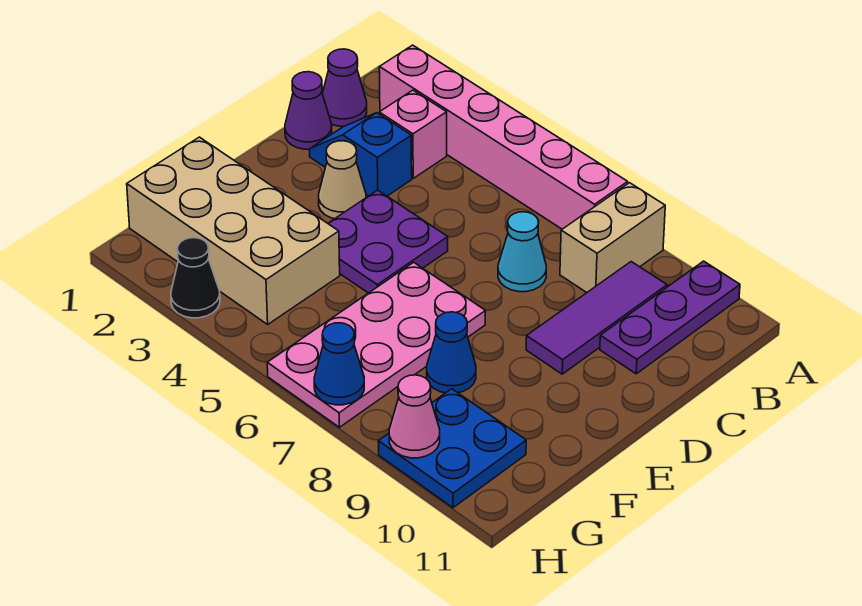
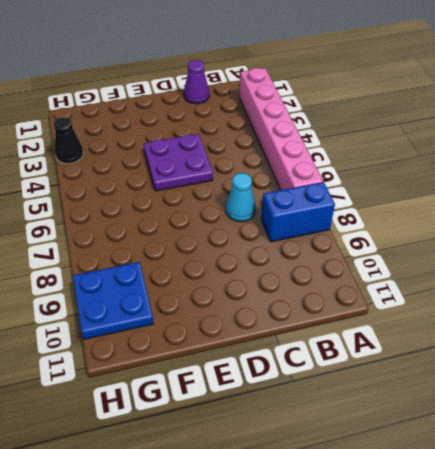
blue brick A8:B8 level 1 -> tan brick A8:B8 level 1
none -> purple plate A10:C10 level 1
none -> purple cone B1 level 1
none -> pink brick B3 level 1

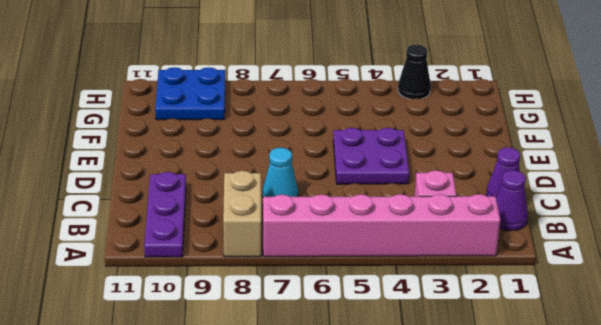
none -> purple tile B9:D9 level 1
none -> blue slope C2:C3 level 1 top 3
none -> tan cone D3 level 1

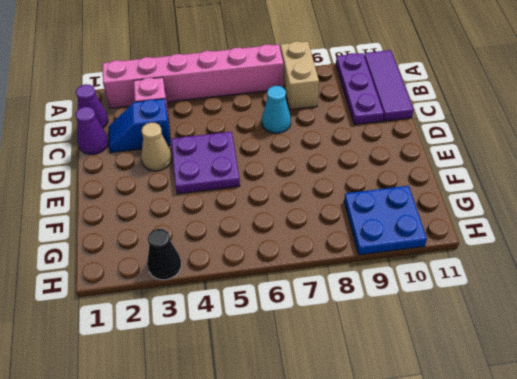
purple tile A11:C11 level 1 -> purple tile B9:D9 level 1
none -> pink plate E6:H7 level 1
none -> tan brick F1:G4 level 1
none -> blue cone F8 level 1

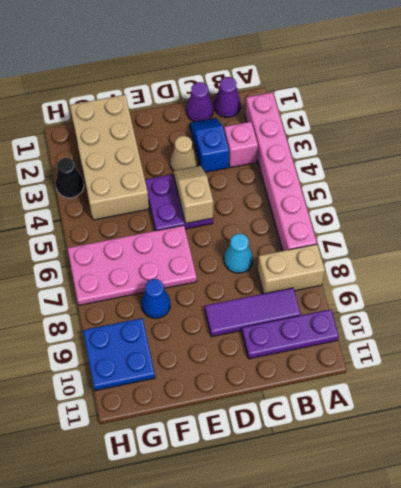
tan slope D4:D5 level 2 top 5 -> none
none -> blue cone H7 level 2
none -> pink cone H9 level 2

